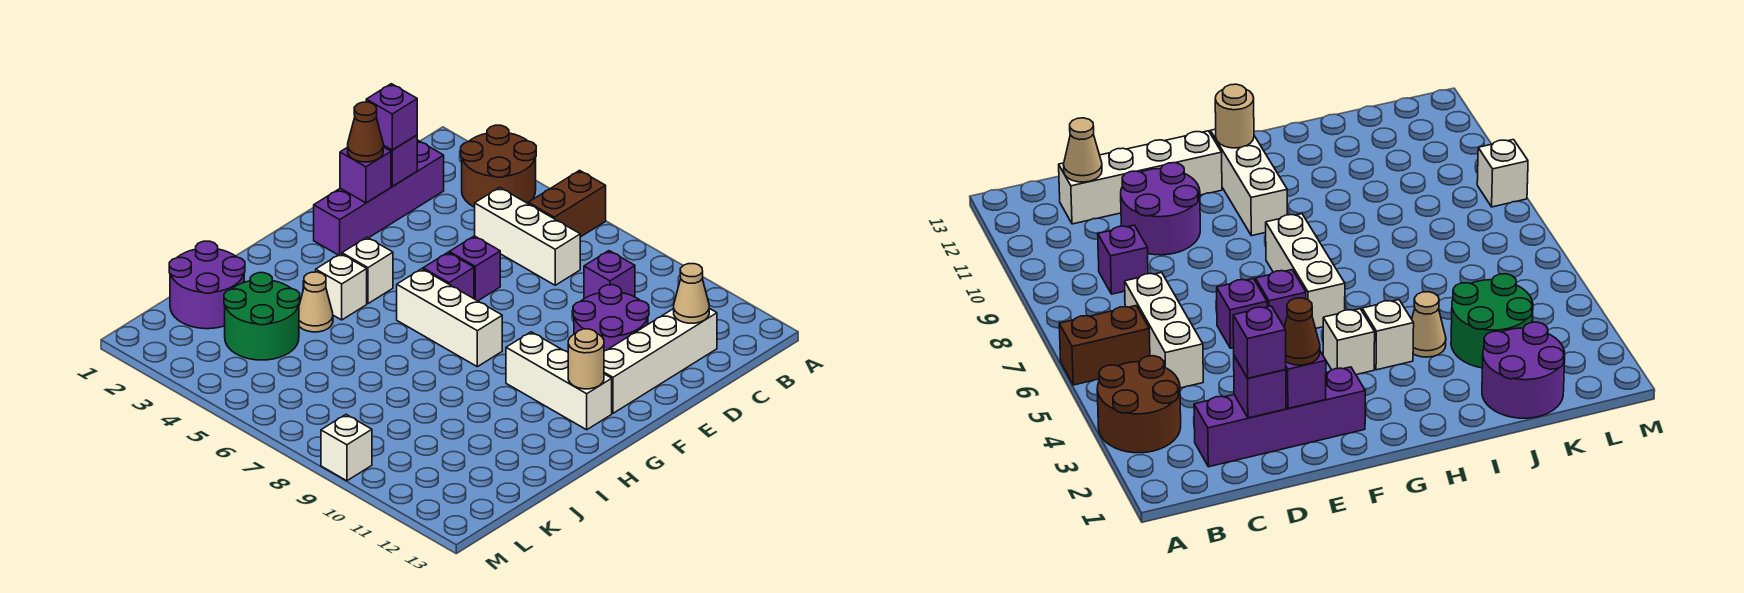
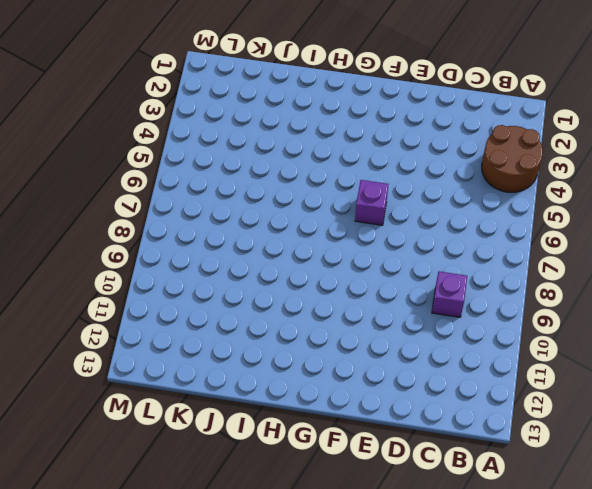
none -> brown brick A6:B6 level 1
none -> purple brick C2:F2 level 1
none -> white brick C5:C7 level 1

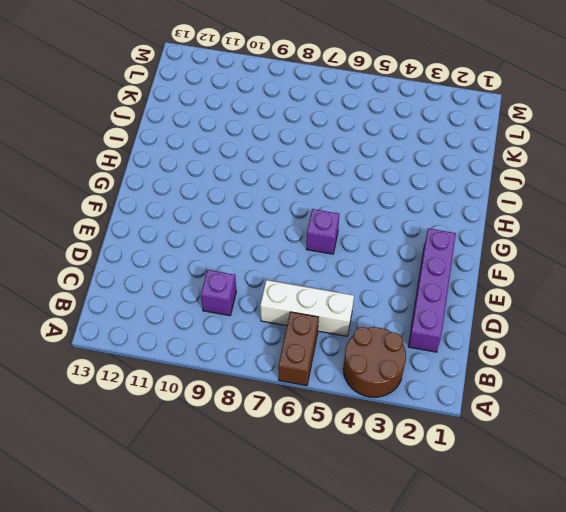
none -> white brick C12:F12 level 1
none -> purple round brick D10:E11 level 1
none -> purple brick E6 level 1

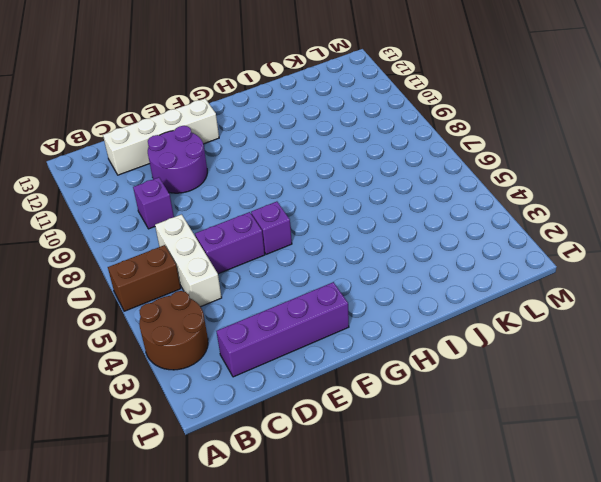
purple brick D6:E6 level 1 -> purple brick E6 level 1
none -> white brick G4 level 1
none -> white brick G6:G8 level 1
none -> white brick G10:G12 level 1

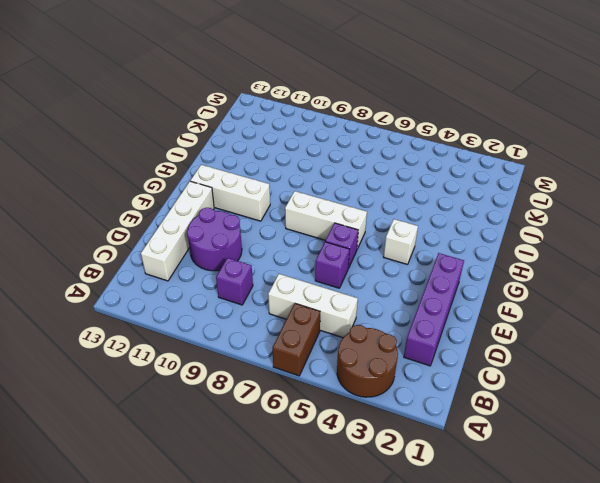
none -> white brick H4 level 1
none -> tan cone I4 level 1
none -> purple round brick J1:K2 level 1

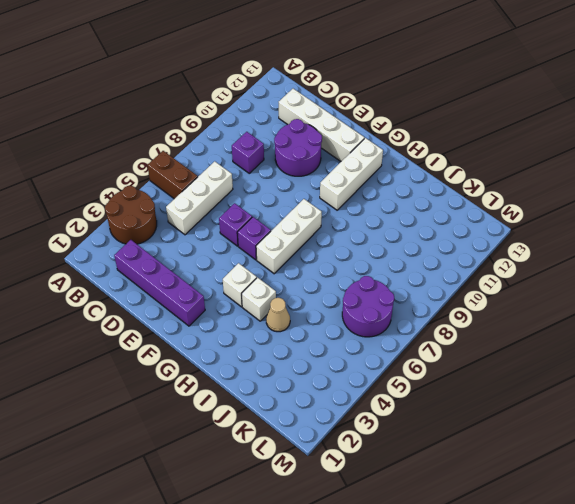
purple round brick K6:L7 level 1 -> purple round brick J1:K2 level 1
none -> green round brick J3:K4 level 1
none -> white brick M9 level 1
none -> tan cone C12 level 2

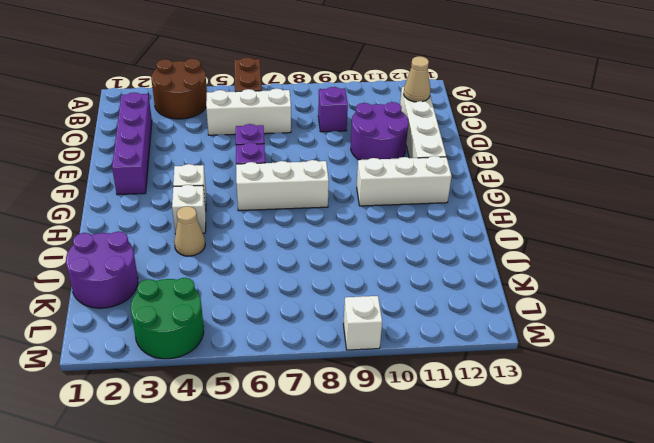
green round brick L3:M4 level 1 -> green round brick J3:K4 level 1
none -> purple brick D2 level 2
none -> purple brick E2 level 2
none -> tan round brick G12 level 2

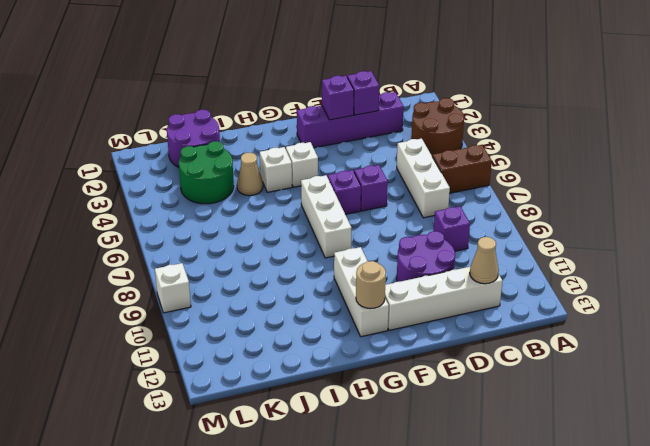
none -> purple brick D2 level 3
none -> brown cone E2 level 3

